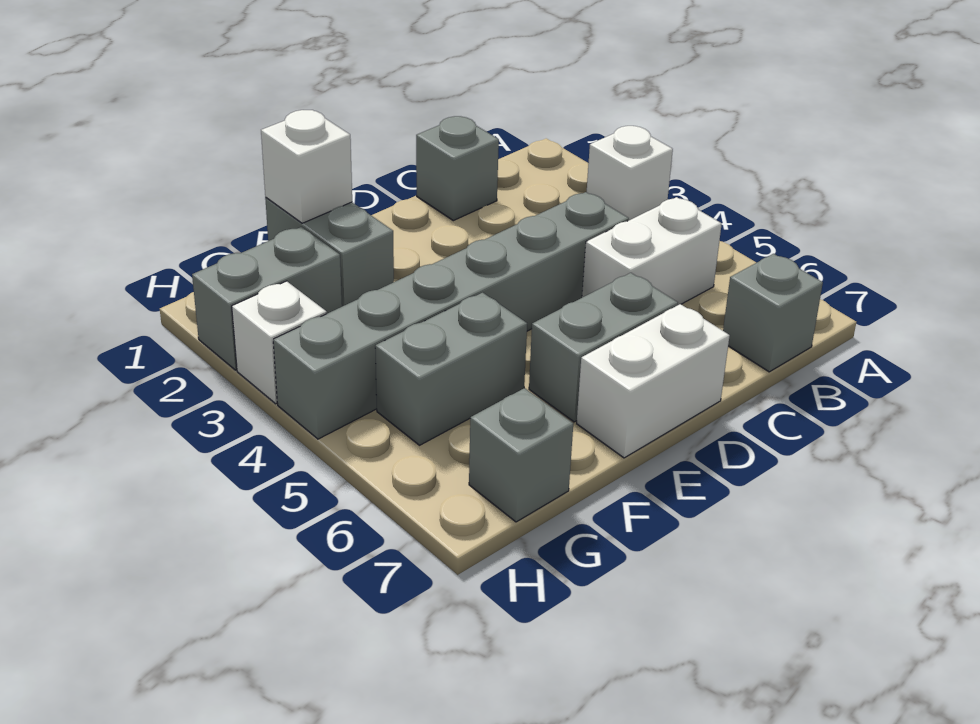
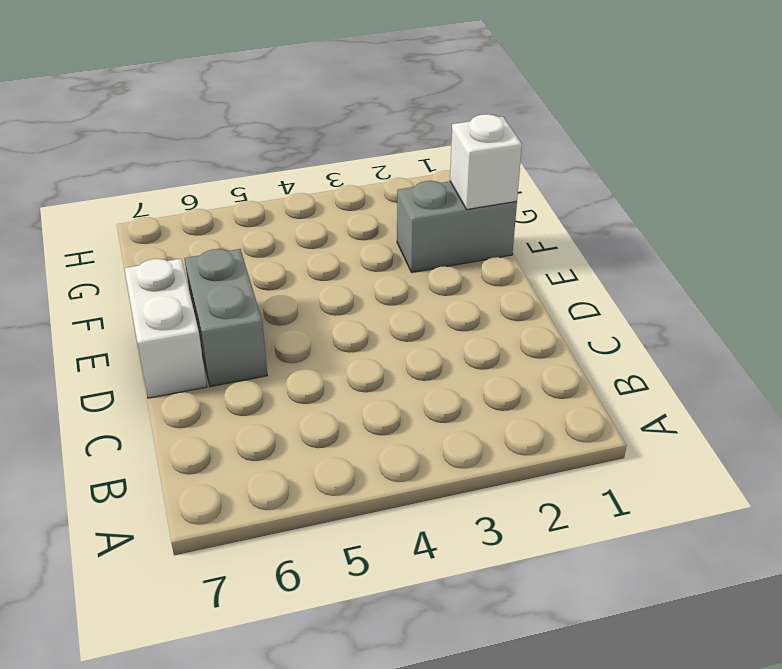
none -> white brick A3 level 1
none -> white brick B5:C5 level 1
none -> grey brick B7 level 1

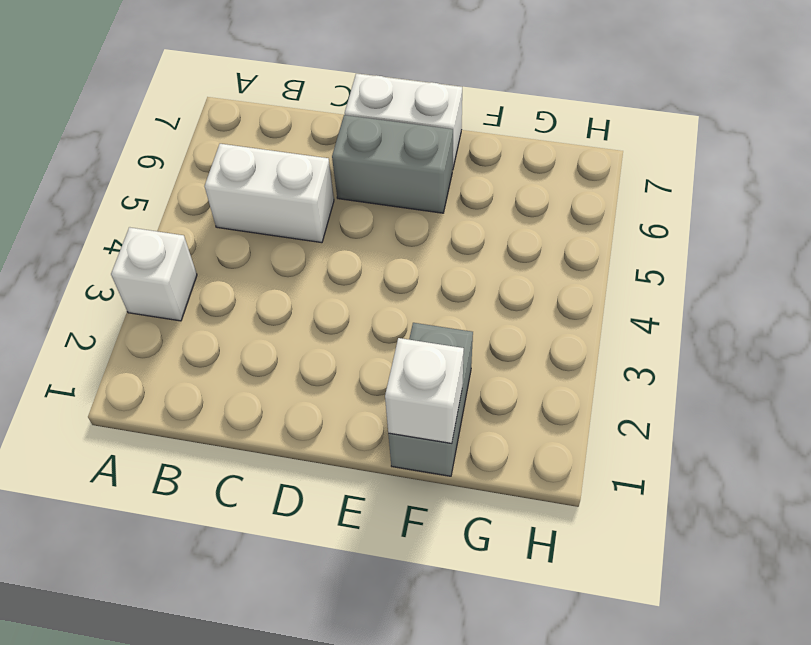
none -> grey brick B7 level 1
none -> grey brick C1 level 1
none -> grey brick C4:H4 level 1

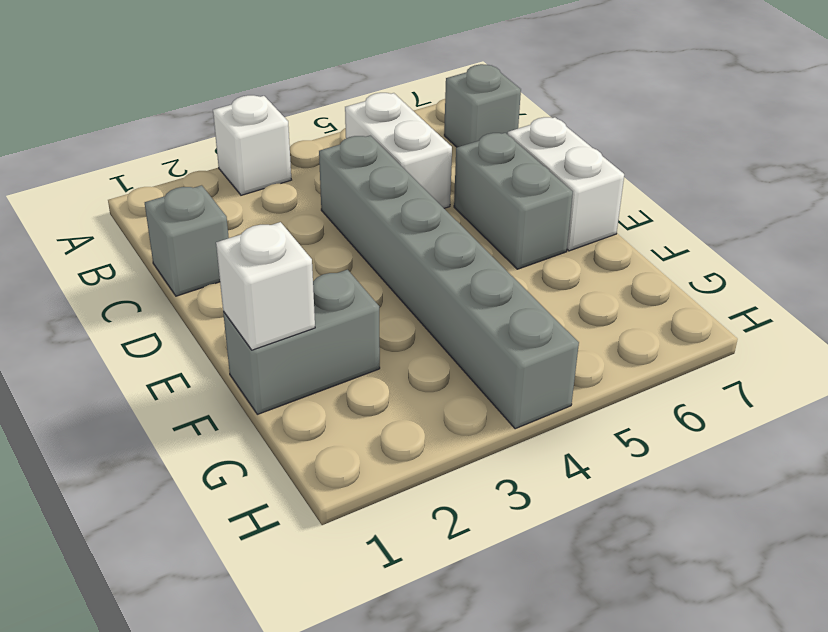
none -> grey brick F5:G5 level 1
none -> grey brick G2:H2 level 1
none -> grey brick G7 level 1

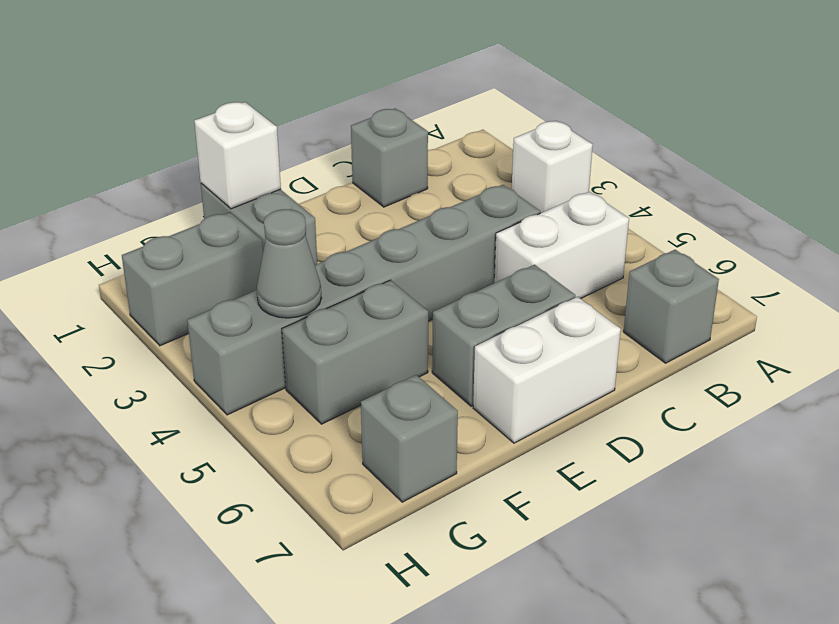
grey cone G4 level 2 -> none
none -> white brick H3 level 1

